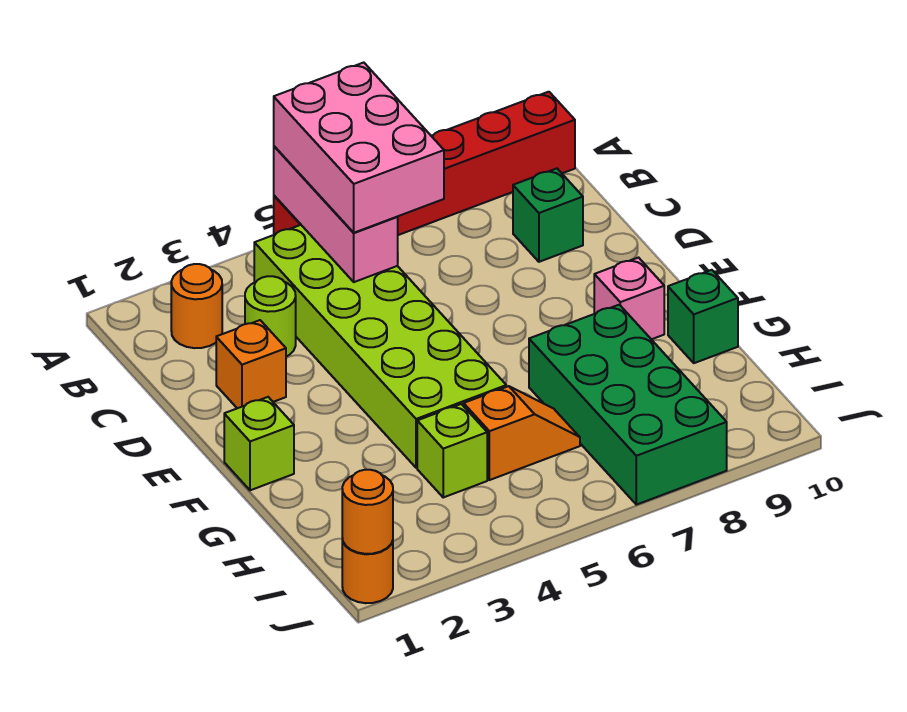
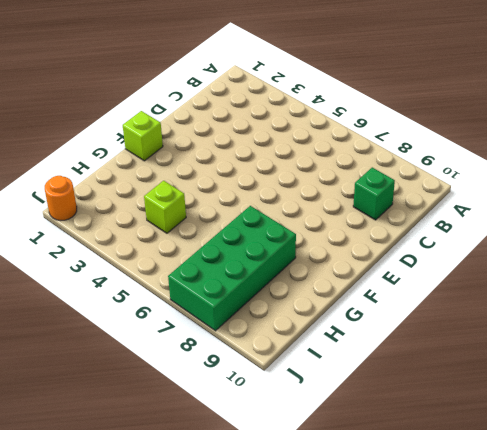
none -> red brick A5:A10 level 1
none -> orange round brick B2 level 1
none -> lime brick B4:G5 level 1

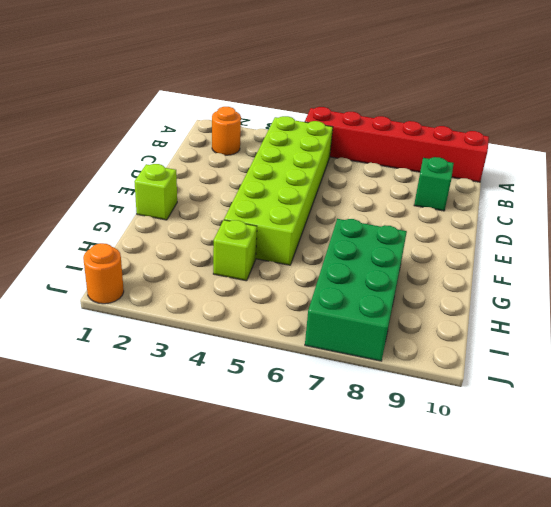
none -> lime round brick C3 level 1
none -> orange brick D2 level 1
none -> pink brick F9 level 1

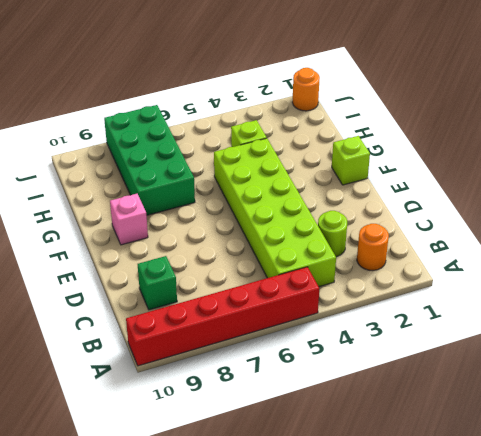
none -> orange brick D2 level 1
none -> green brick G10 level 1
none -> orange slope H5:H6 level 1 top 5

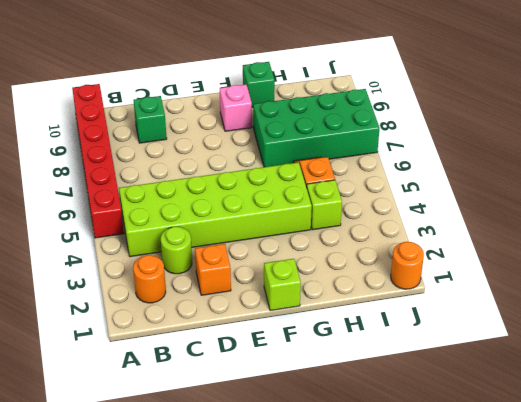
none -> pink brick A5:C5 level 2
none -> orange round brick J1 level 2
none -> pink brick A5:C6 level 3

